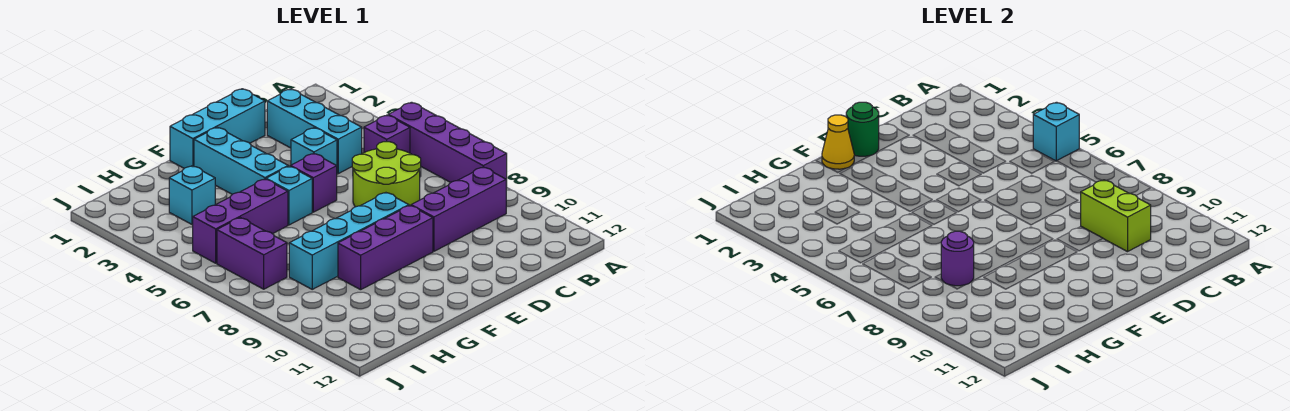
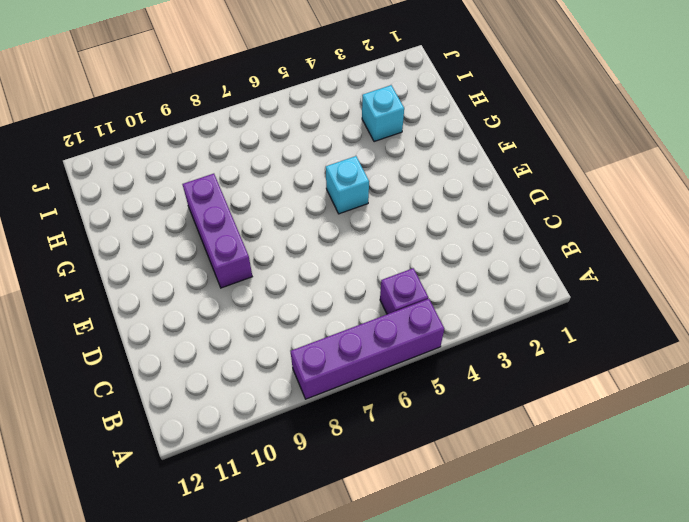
none -> purple brick B9:D9 level 1
none -> cyan brick C2:C4 level 1
none -> lime round brick C6:D7 level 1

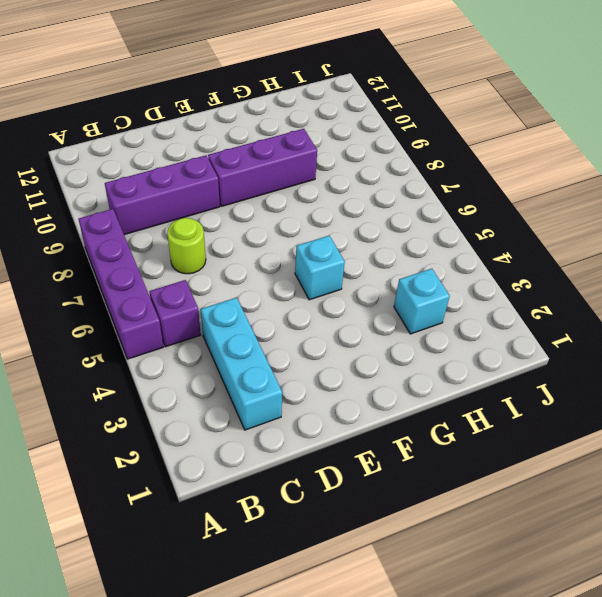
lime round brick C7 level 1 -> lime round brick C6:D7 level 1
none -> cyan brick D1:F1 level 1
none -> cyan brick D4 level 1
none -> purple brick E5 level 1

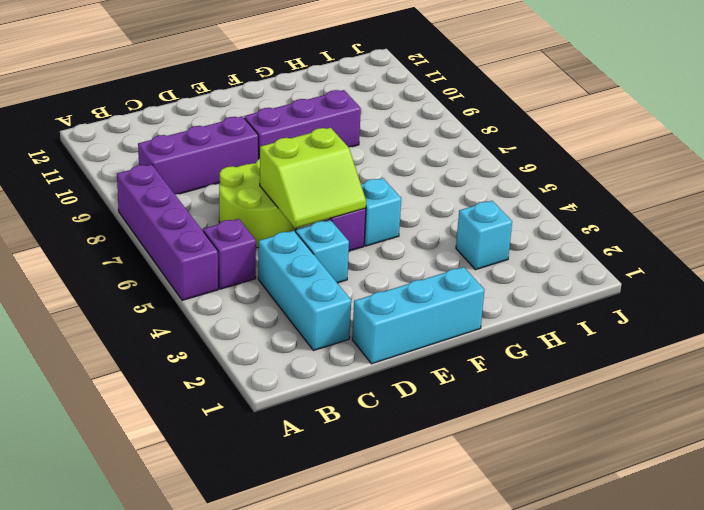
lime slope D5:E6 level 2 top 6 -> none
none -> cyan brick E8:H8 level 1
none -> cyan brick F2:F4 level 1
none -> purple brick G5:I5 level 1

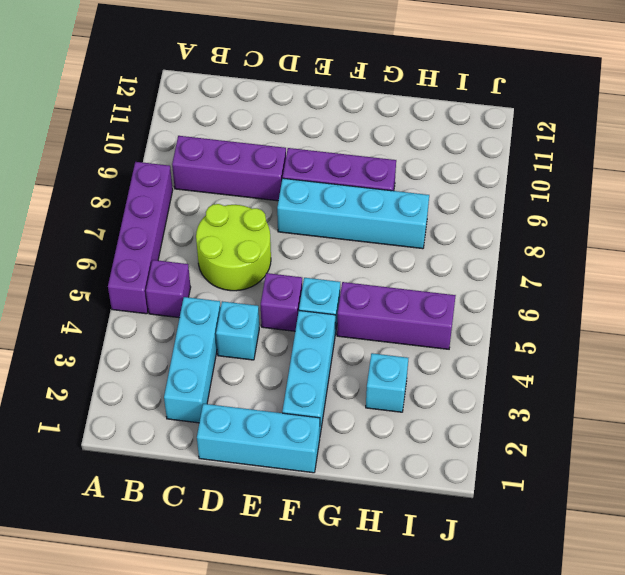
none -> purple brick I6:I7 level 1
none -> cyan brick A5 level 2
none -> lime brick C9:C10 level 2

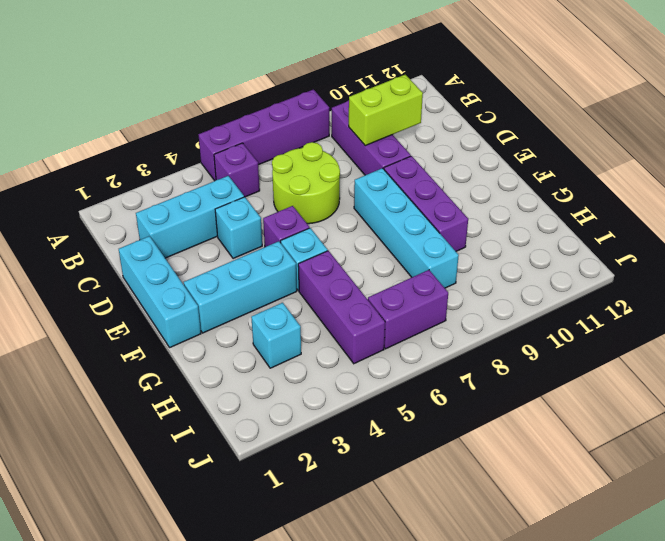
none -> cyan brick A5 level 2
none -> green round brick E1 level 2
none -> yellow cone F1 level 2

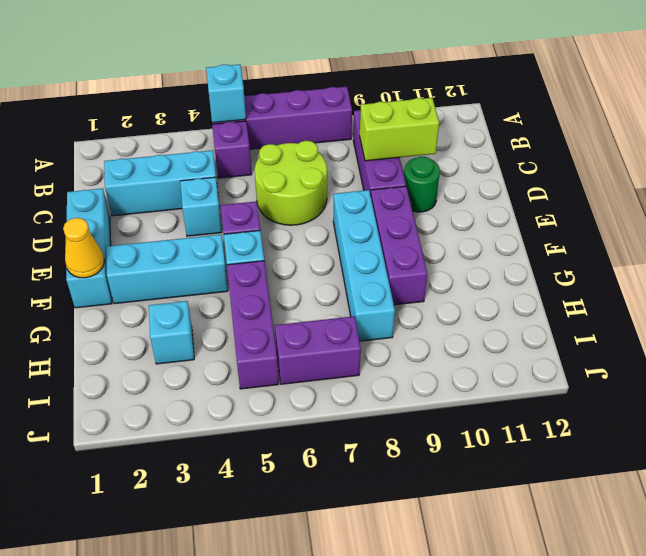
green round brick D10 level 1 -> green round brick E1 level 2
none -> purple round brick H8 level 2

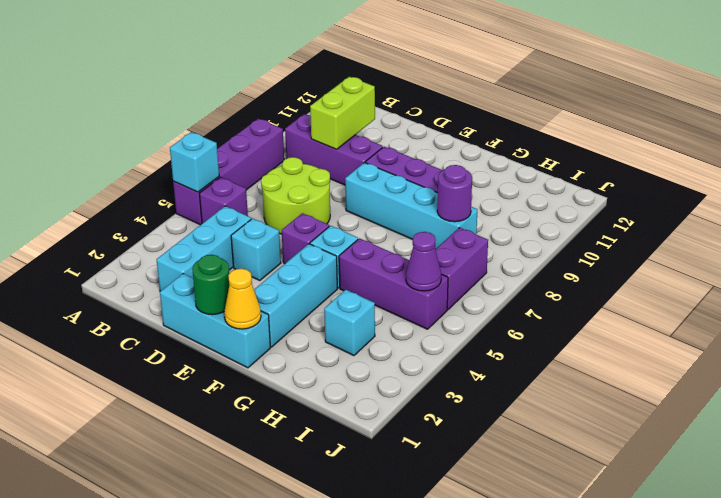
purple cone I5 level 2 -> none

